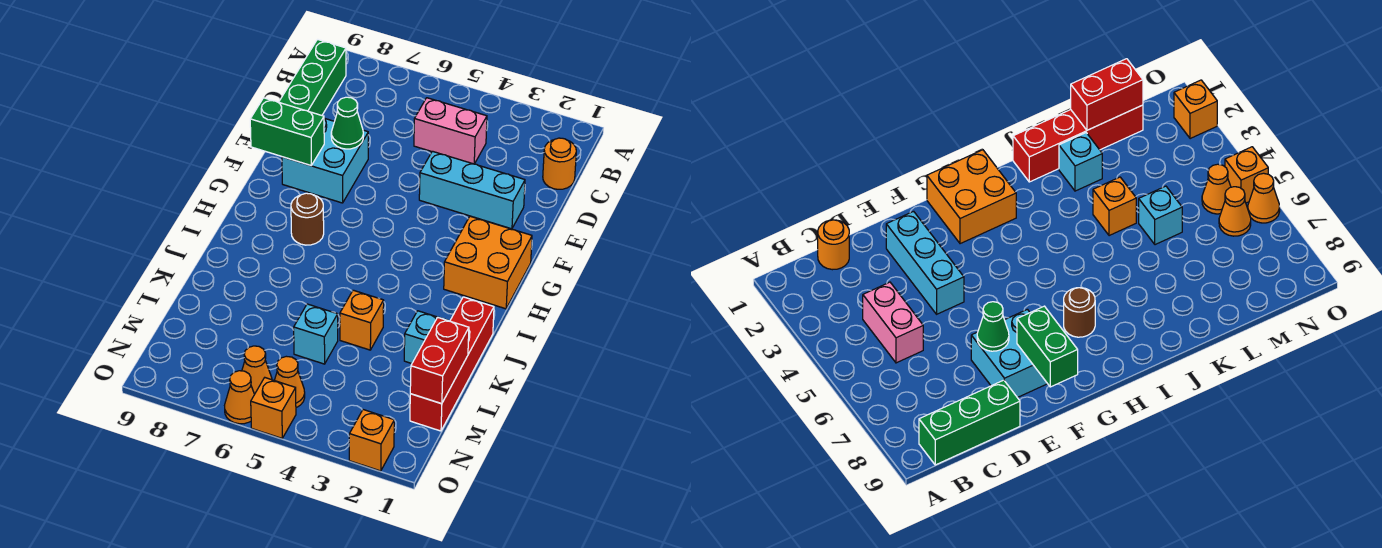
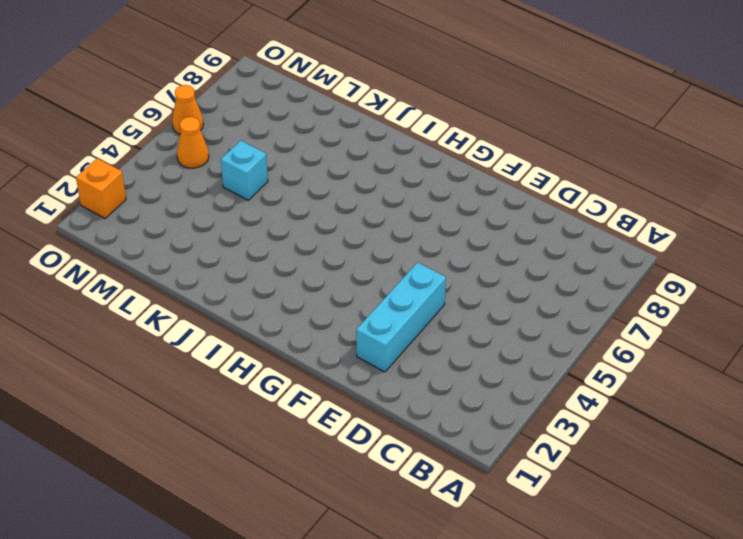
none -> green brick B9:D9 level 1
none -> orange round brick C1 level 1
none -> pink brick C4:C5 level 1

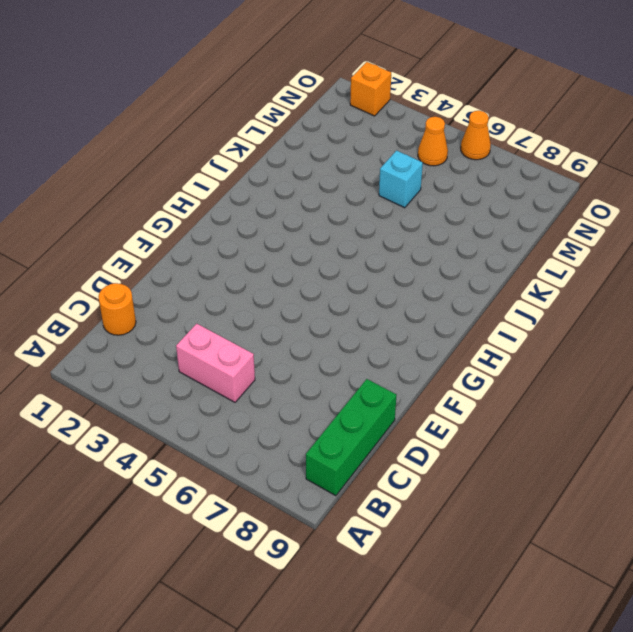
none -> cyan brick E2:E4 level 1
none -> cyan brick E7:F8 level 1
none -> orange brick G1:H2 level 1

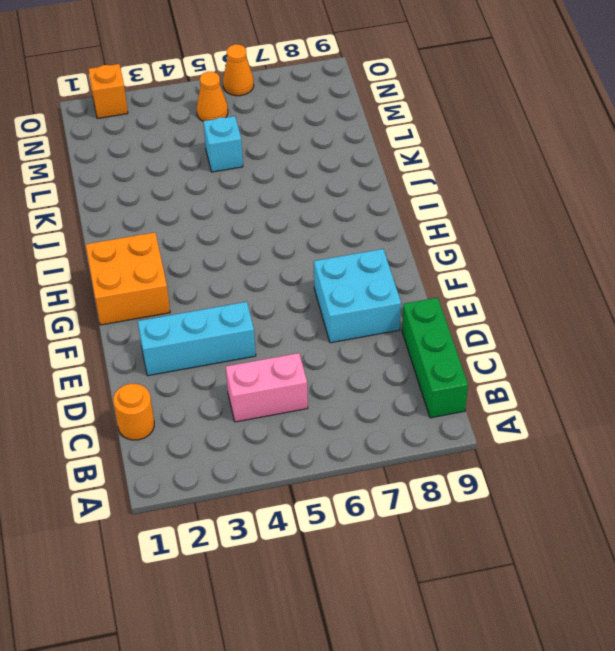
none -> brown round brick H7 level 1
none -> red brick J1:M1 level 1
none -> cyan brick K2 level 1

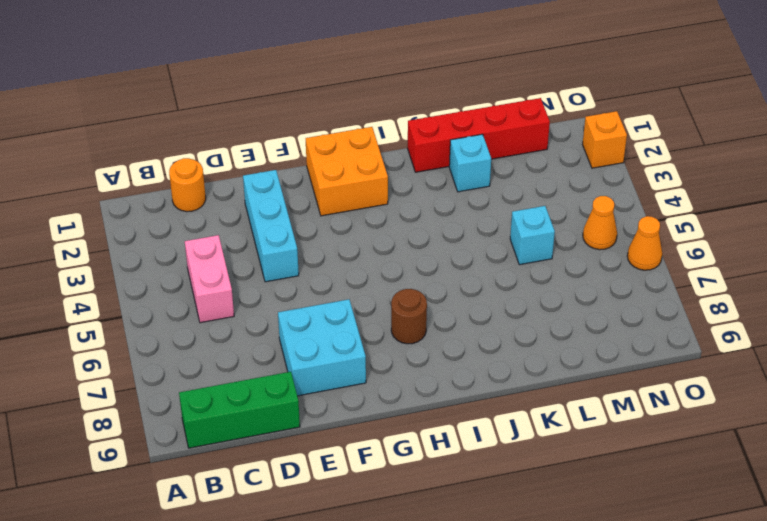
none -> orange brick K4 level 1
none -> orange cone N6 level 1
none -> orange brick O5 level 1

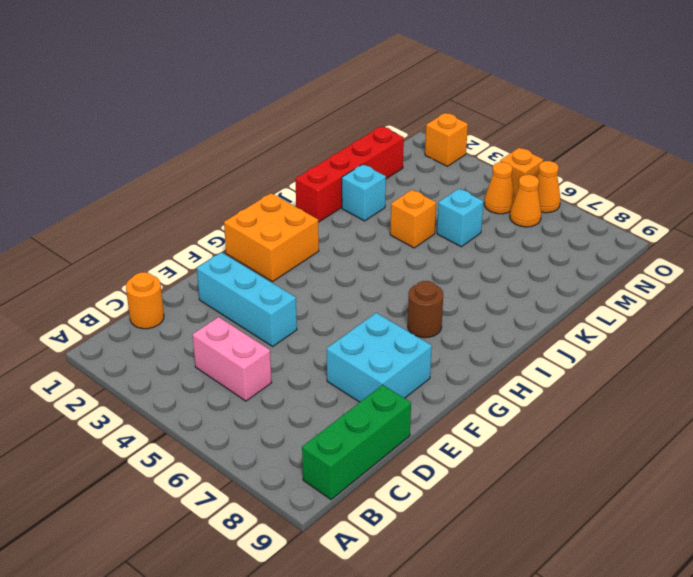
none -> green cone E7 level 2
none -> green brick F8:F9 level 2
none -> red brick L1:M1 level 2

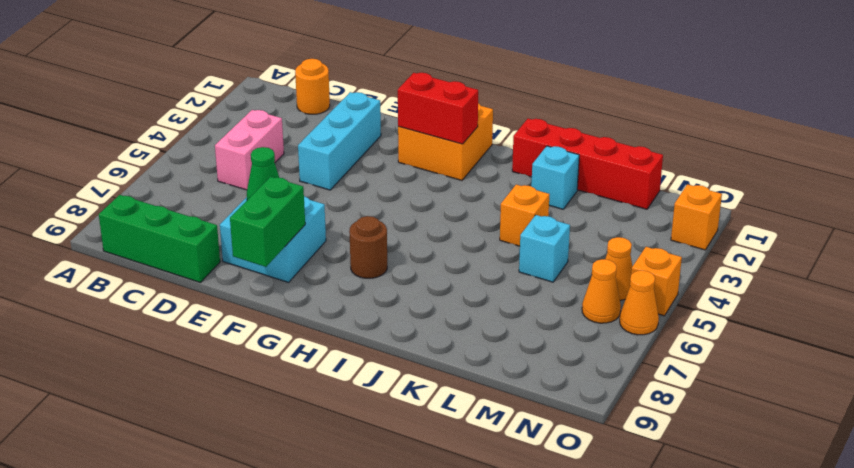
red brick G2:H2 level 2 -> red brick L1:M1 level 2

